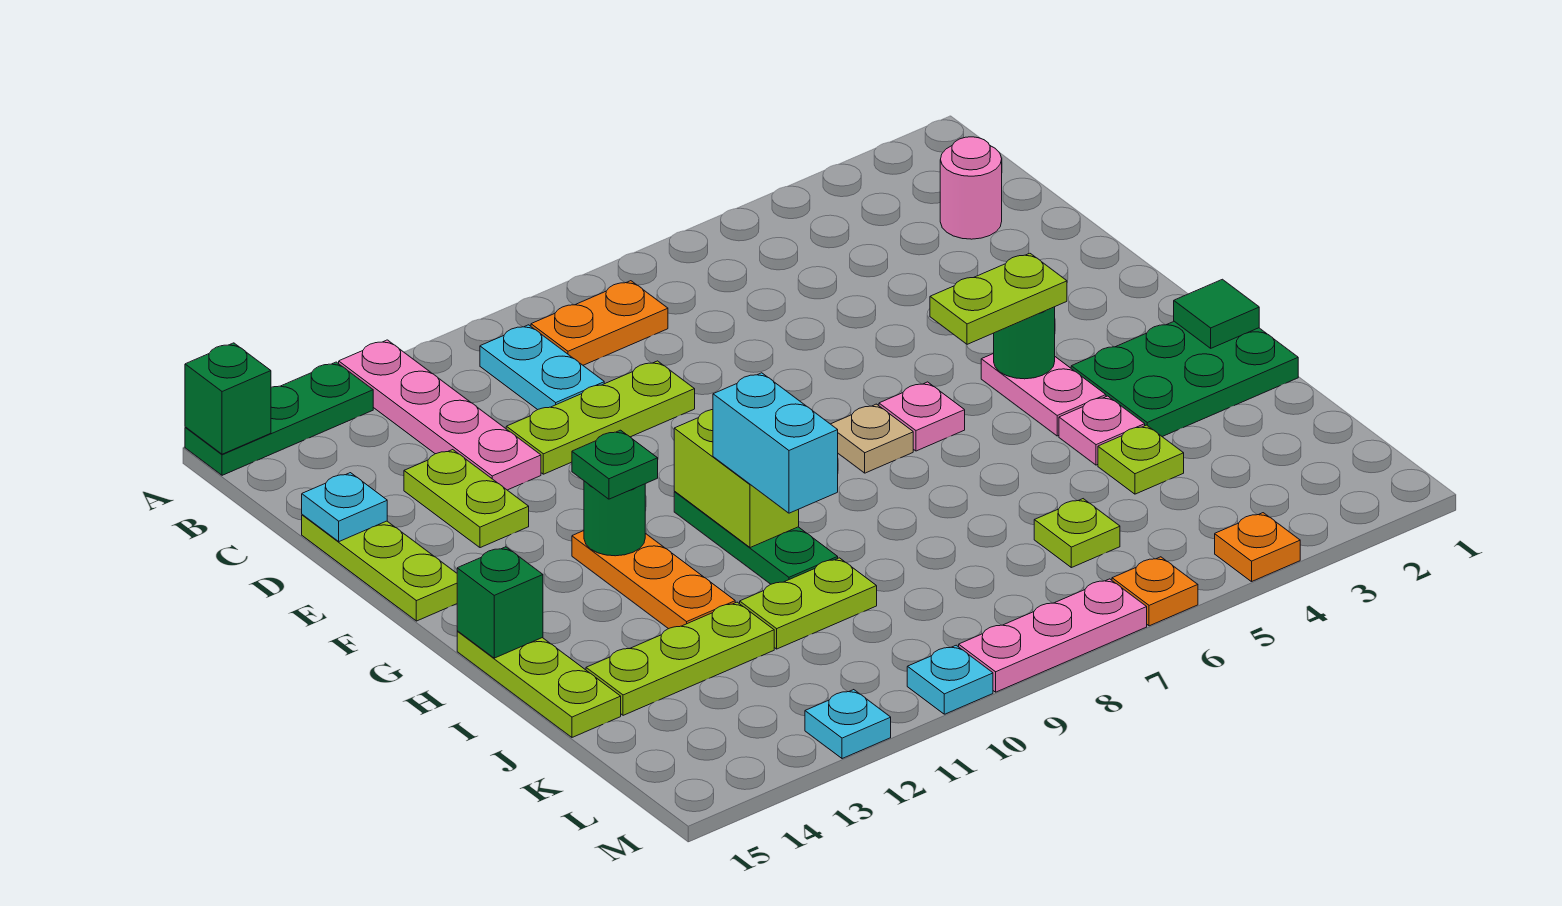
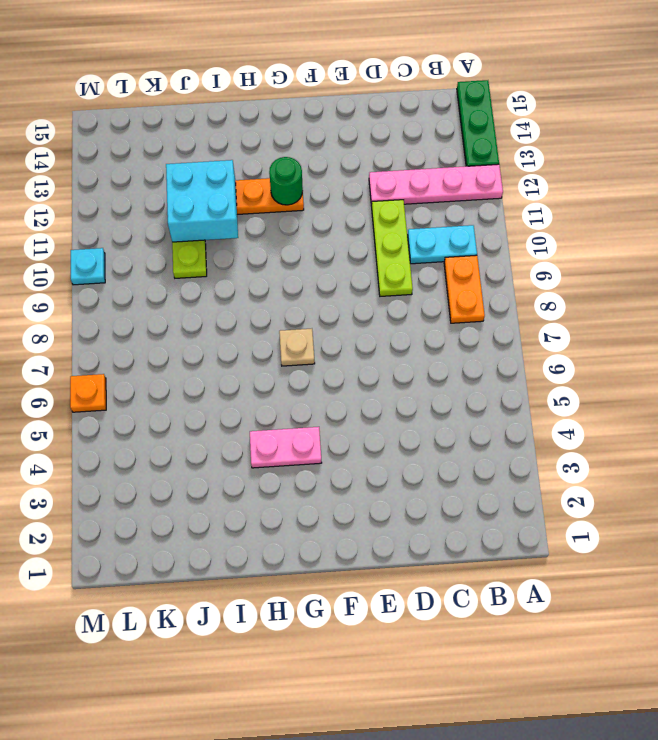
cyan brick I11:J12 level 2 -> none
none -> pink round brick C2 level 1
none -> lime plate D13:E13 level 1
none -> lime plate D15:F15 level 1
none -> pink plate G6 level 1

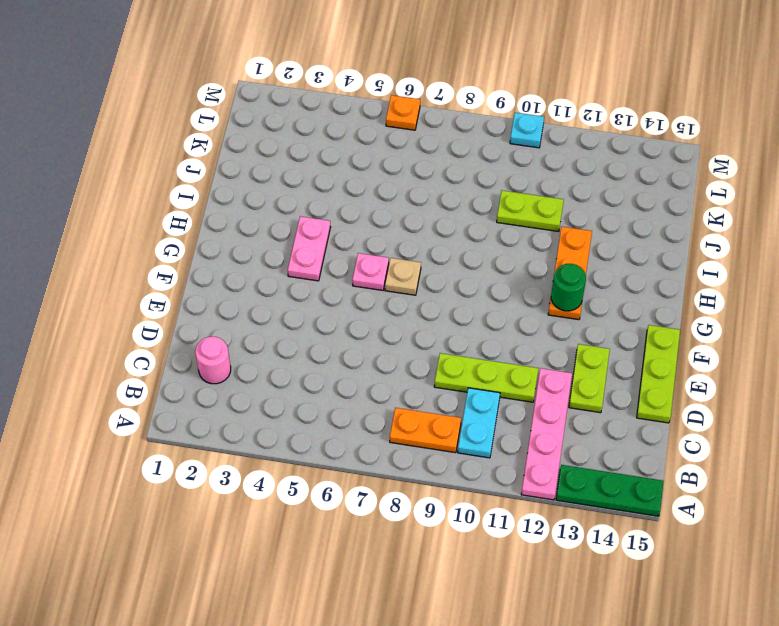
none -> green plate G10:I10 level 1
none -> green plate H1:I3 level 1
none -> lime plate H15:J15 level 1
none -> pink plate I4 level 1

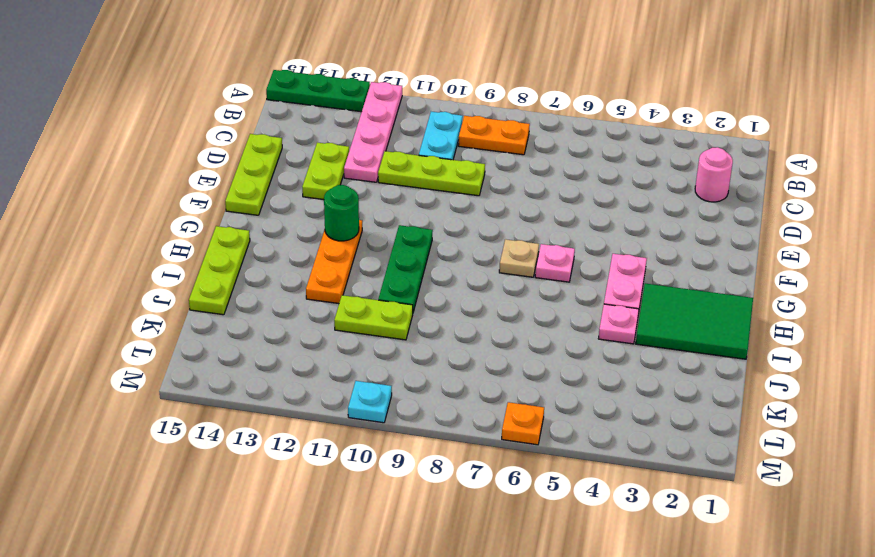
green tile H1:I3 level 1 -> green plate H1:I3 level 1
none -> lime plate J4 level 1
none -> lime plate J12:J14 level 1
none -> lime plate K6 level 1
none -> orange plate M4 level 1

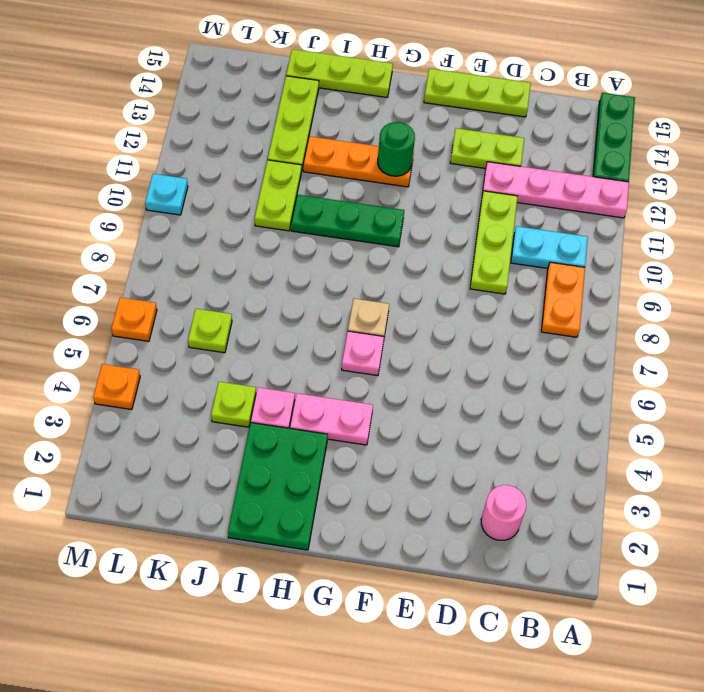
none -> pink plate M7:M9 level 1
none -> cyan plate M12 level 1
none -> green brick A15 level 2
none -> cyan plate D15 level 2

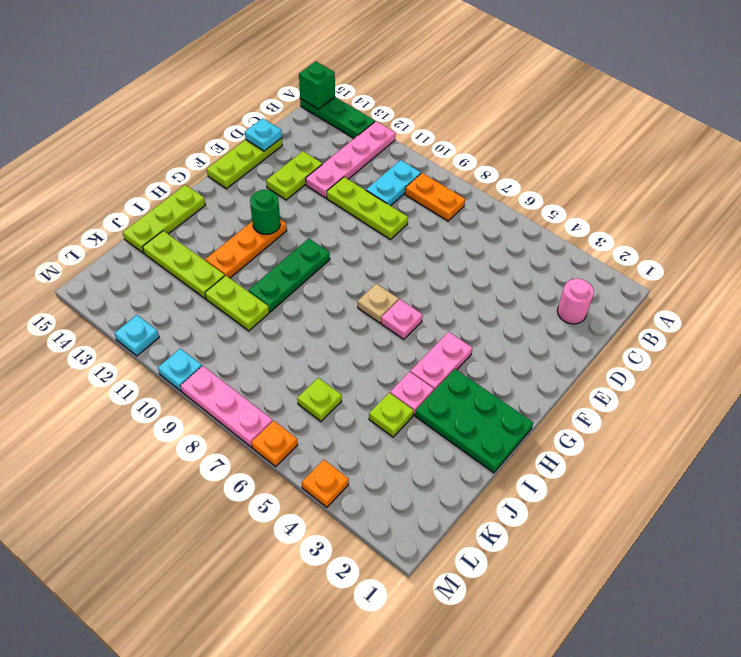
none -> green round brick G4 level 2
none -> lime brick G10:H10 level 2
none -> green tile H1 level 2
none -> green brick H15 level 2

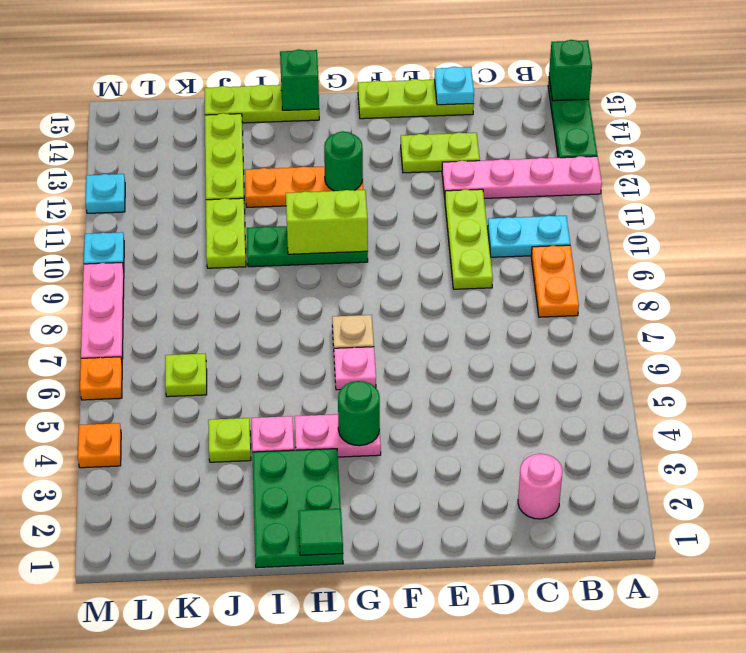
none -> lime plate G4:G5 level 3
none -> green plate G12 level 3
none -> cyan brick H10:I10 level 3

